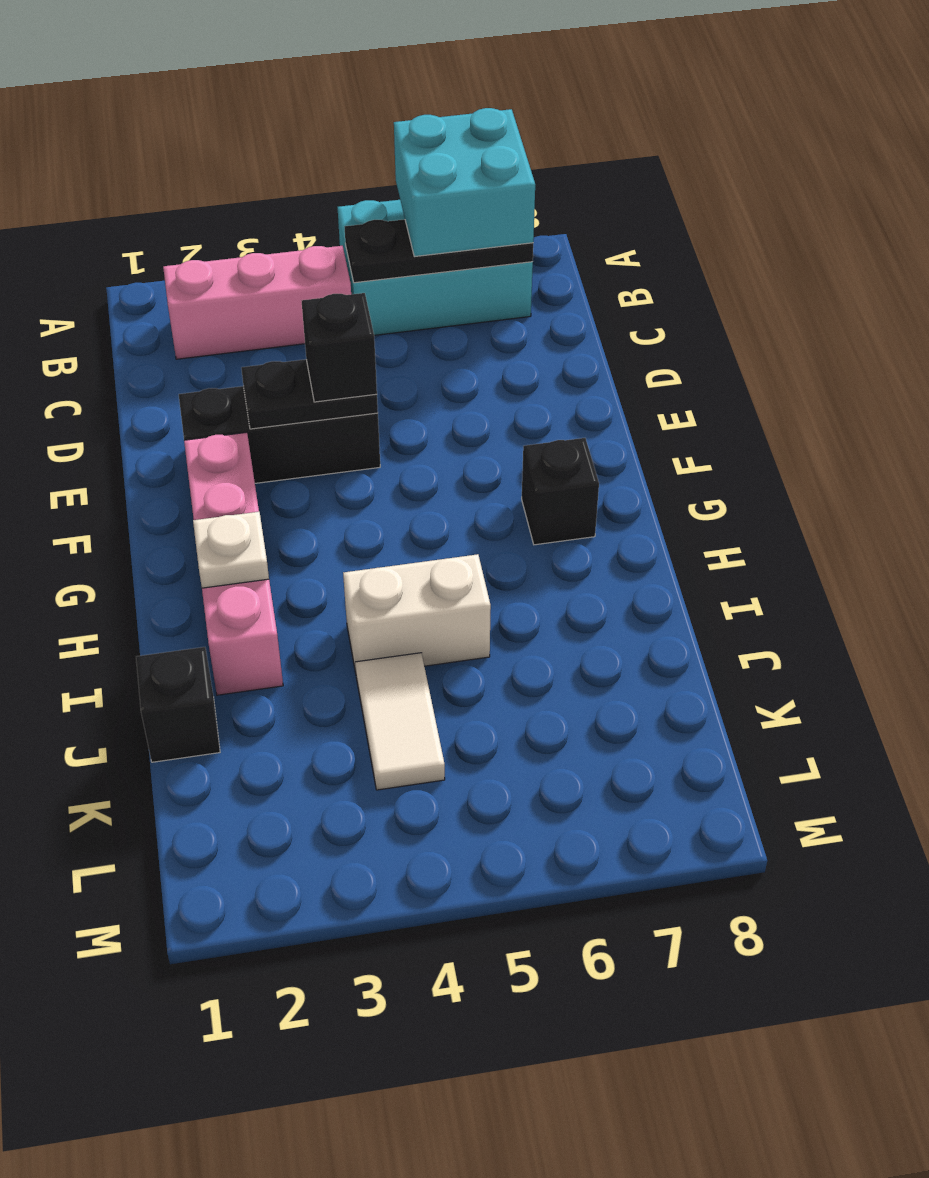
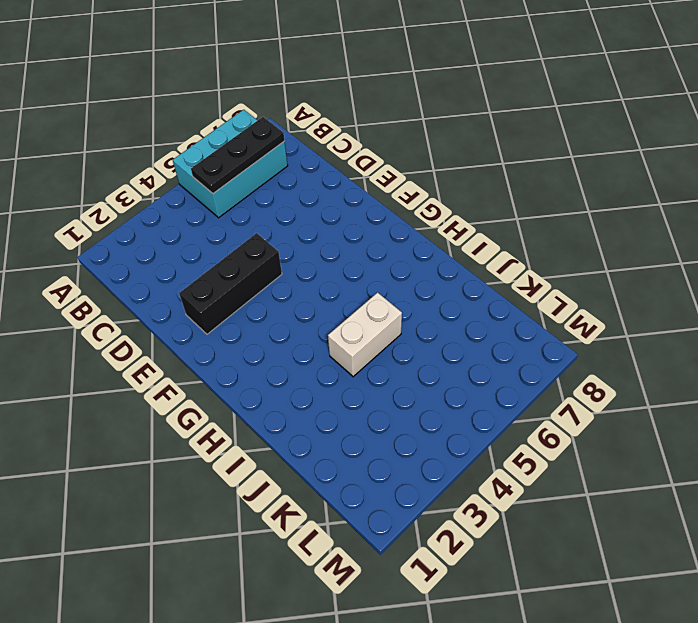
none -> pink brick B2:B4 level 1
none -> pink brick F2:I2 level 1
none -> black brick G7 level 1

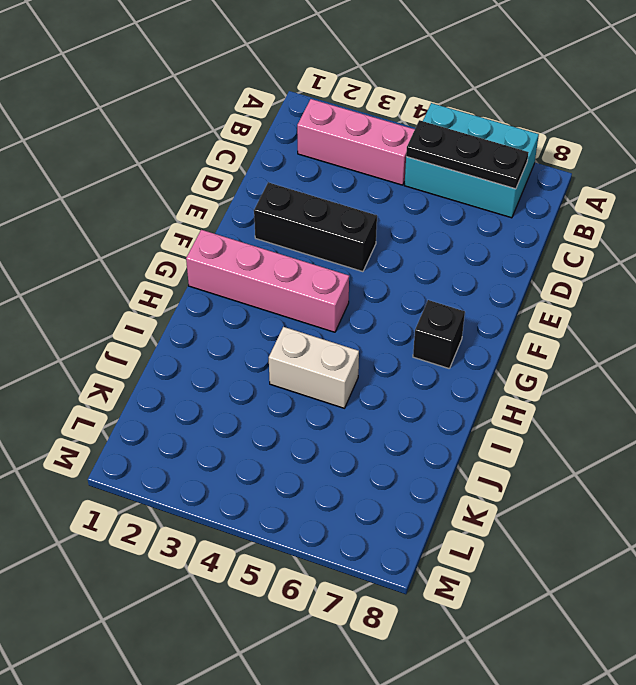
pink brick G1:G4 level 1 -> pink brick F2:I2 level 1
none -> black brick J1 level 1
none -> white tile J4:K4 level 1
none -> black plate E3:E4 level 2

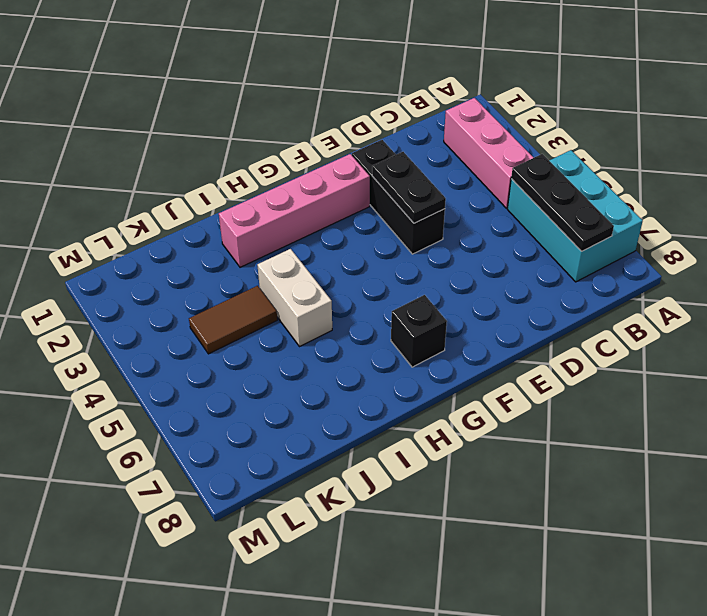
brown tile J4:K4 level 1 -> white tile J4:K4 level 1
none -> black brick J1 level 1
none -> white plate H2 level 2
none -> cyan brick A6:B7 level 3

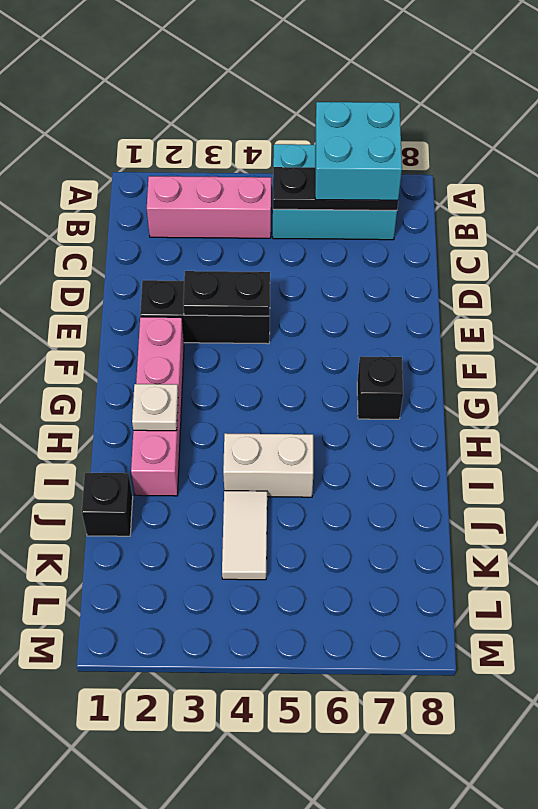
none -> black brick E4 level 3

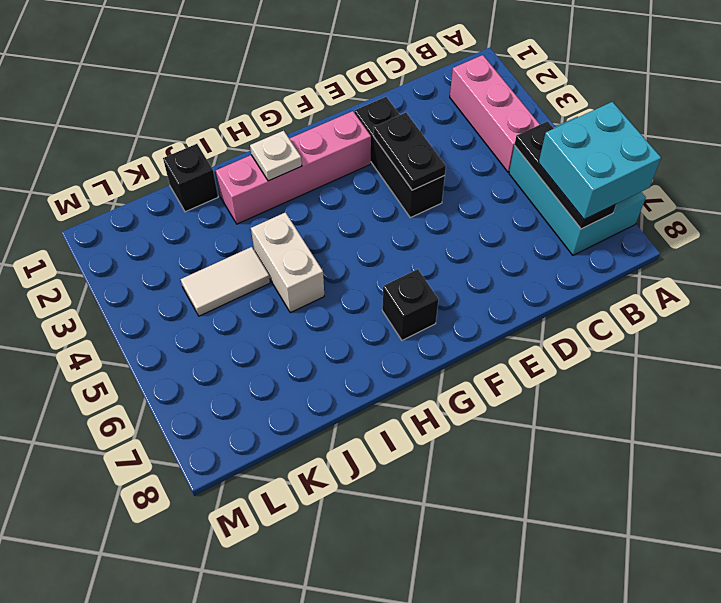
none -> black brick E4 level 3

